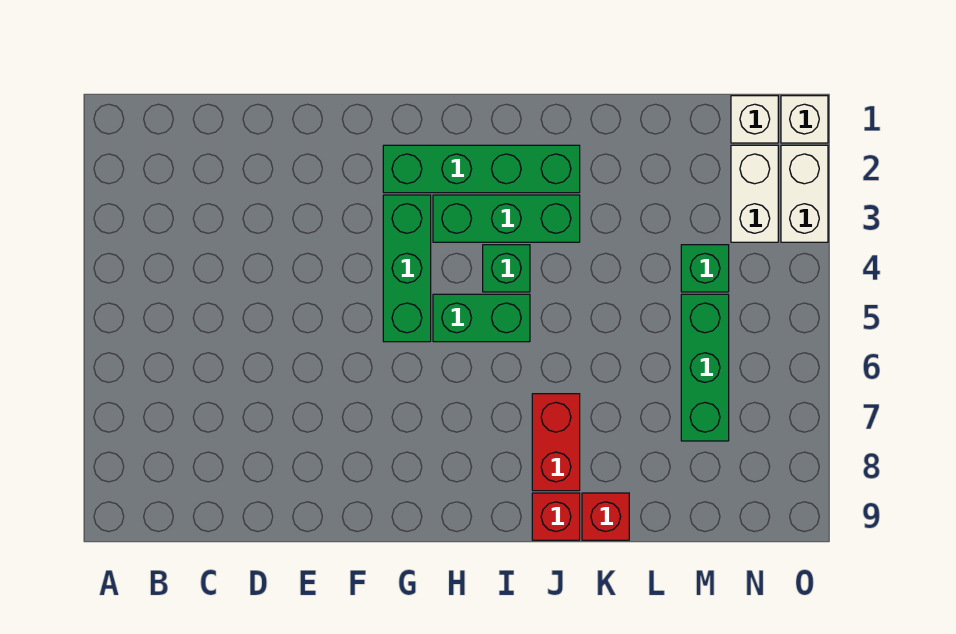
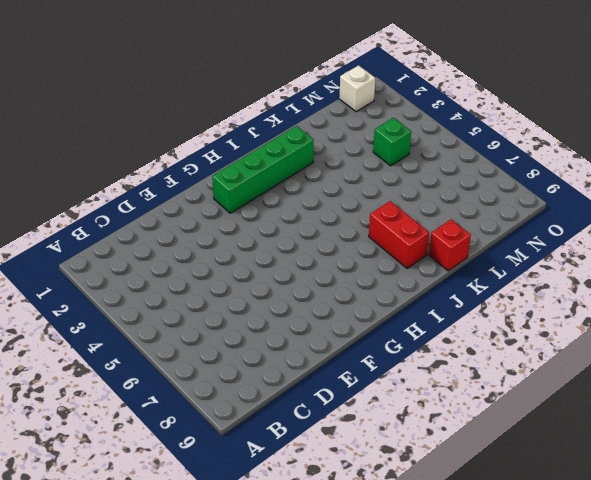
none -> green brick G3:G5 level 1
none -> green brick H3:J3 level 1
none -> green brick H5:I5 level 1

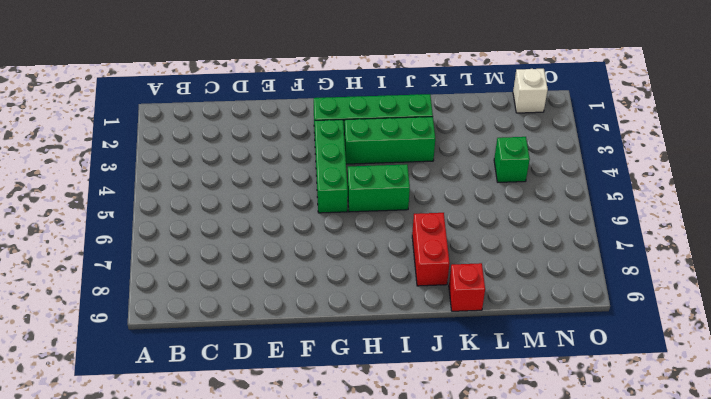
none -> green brick I4 level 1
none -> red brick J9 level 1
none -> green brick M5:M7 level 1

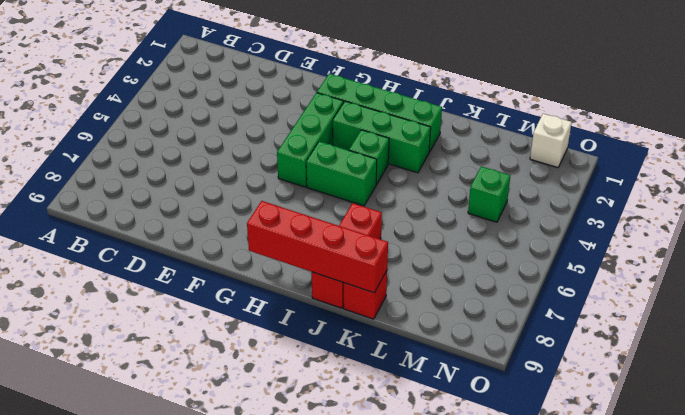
red brick H9:K9 level 2 -> none
none -> green brick M5:M7 level 1
none -> white brick N2:N3 level 1
none -> white brick O1 level 1

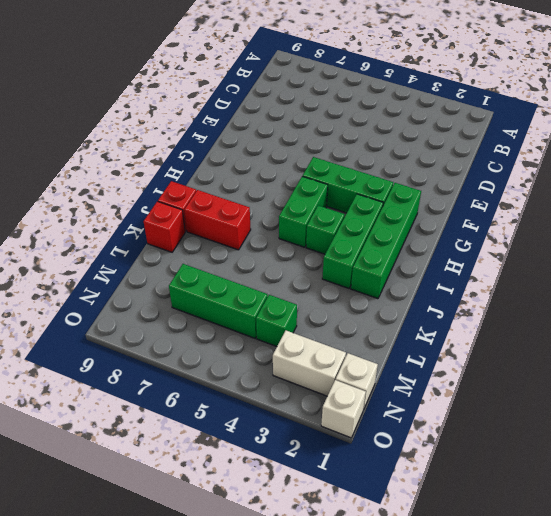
none -> white brick O2:O3 level 1

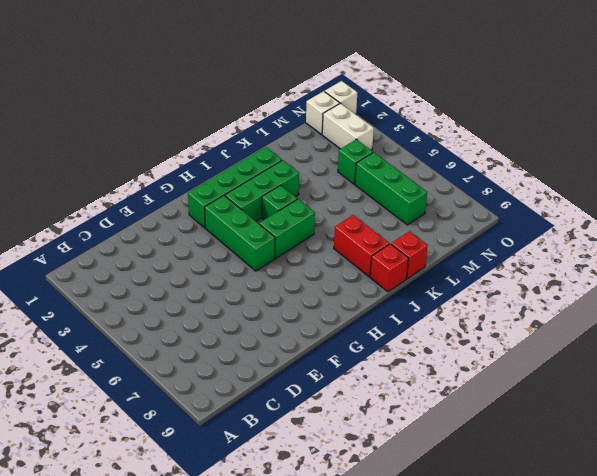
none -> white brick O2:O3 level 1

